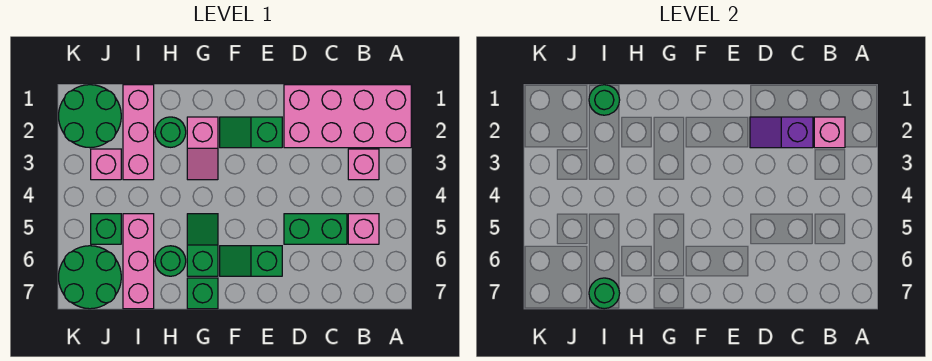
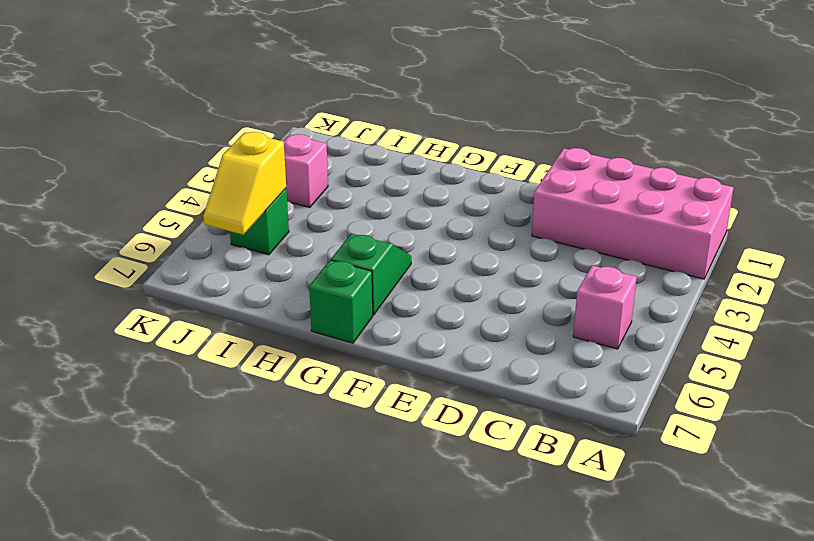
yellow slope J5:J6 level 2 top 5 -> none
none -> pink brick B3 level 1
none -> green brick C5:D5 level 1
none -> green slope E2:F2 level 1 top E

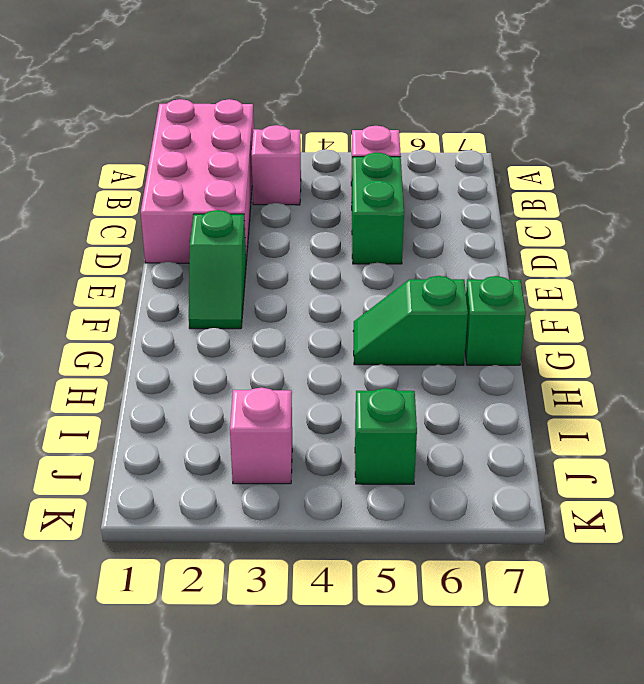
none -> green slope E6:F6 level 1 top E
none -> pink slope G2:G3 level 1 top 2
none -> green round brick H2 level 1

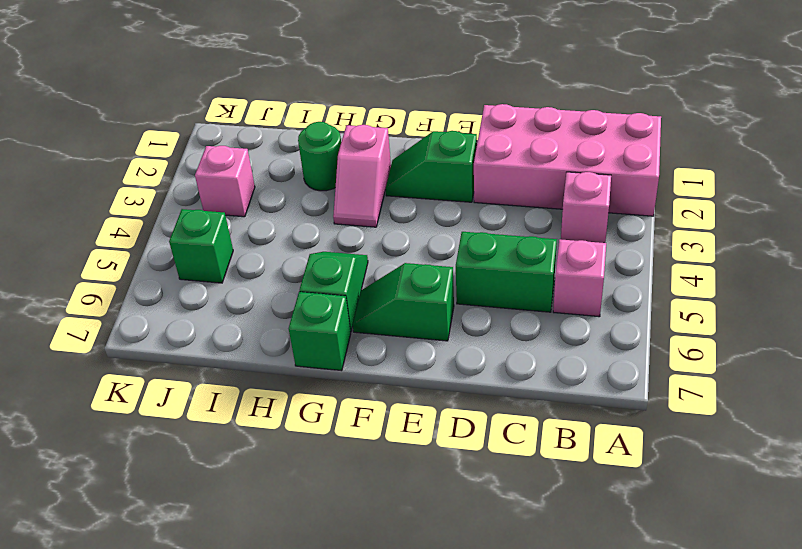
none -> green round brick H6 level 1
none -> pink brick I1:I3 level 1
none -> pink brick I5:I7 level 1

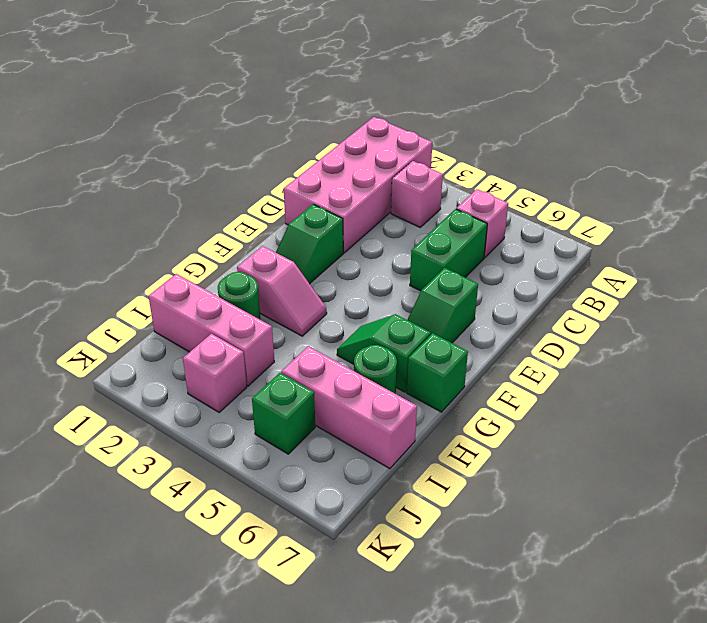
none -> green round brick J1:K2 level 1
none -> green round brick J6:K7 level 1
none -> pink brick B2 level 2

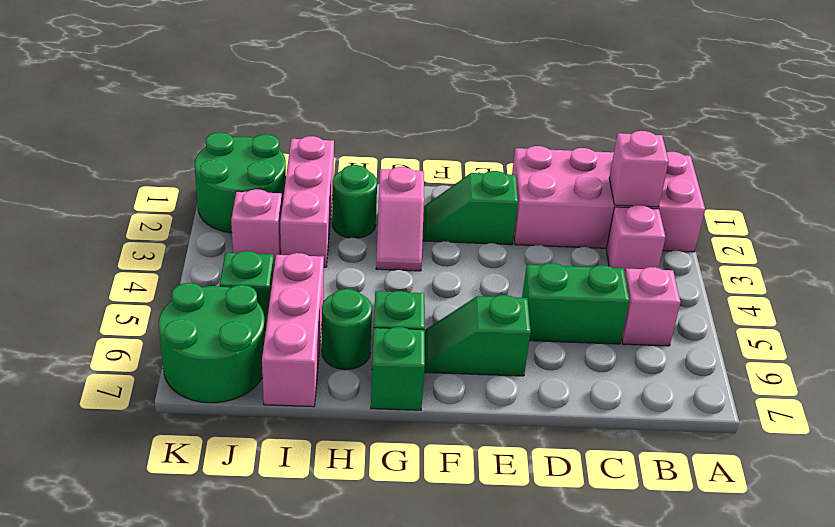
none -> purple slope C2:D2 level 2 top C
none -> green round brick I1 level 2
none -> green round brick I7 level 2

